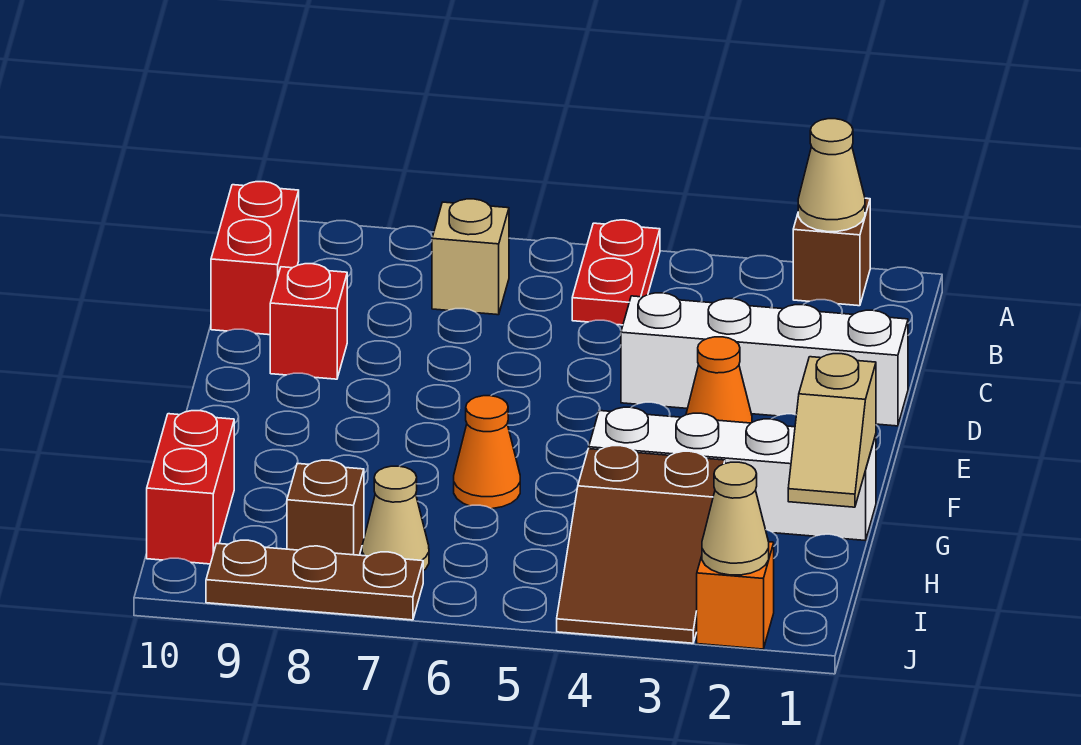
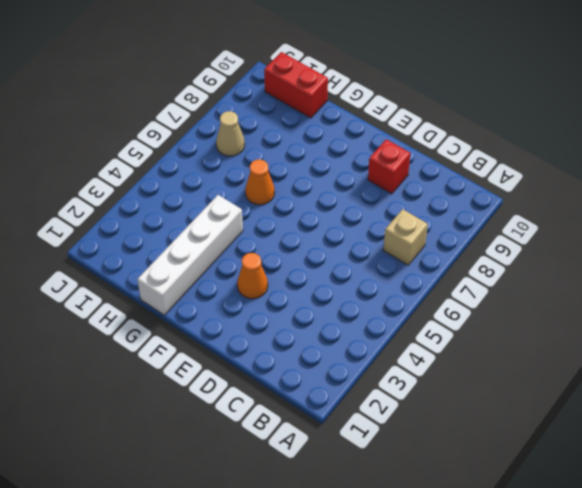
none -> brown brick A2 level 1
none -> red plate A5:B5 level 1
none -> red brick B10:C10 level 1

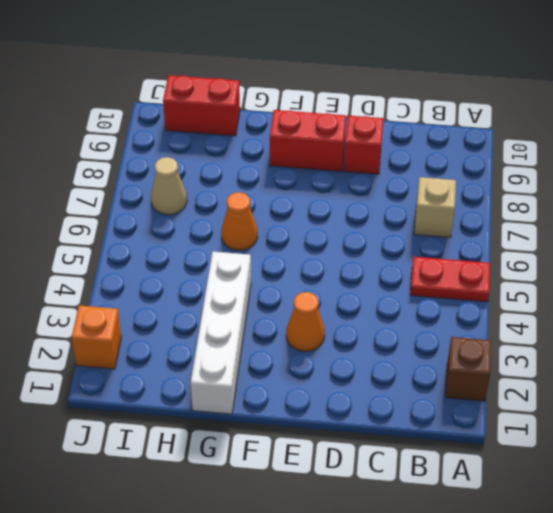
red brick E9:F9 level 1 -> red brick B10:C10 level 1
none -> white brick D1:D4 level 1
none -> brown slope H3:J4 level 1 top H
none -> brown brick I8 level 1

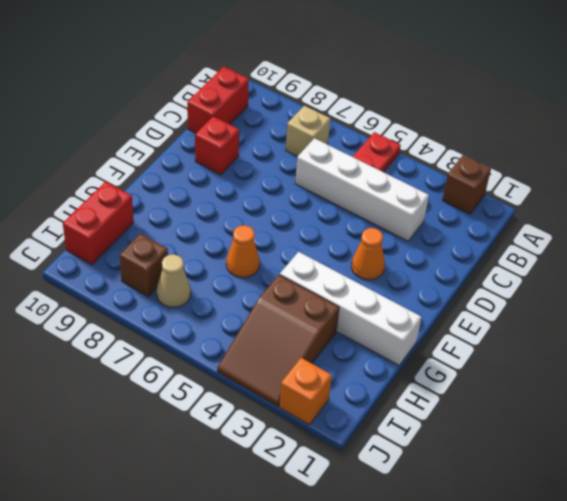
white brick C3:C6 level 1 -> white brick D1:D4 level 1
none -> brown plate J7:J9 level 1
none -> tan cone A2 level 2
none -> tan slope G1:H1 level 2 top G

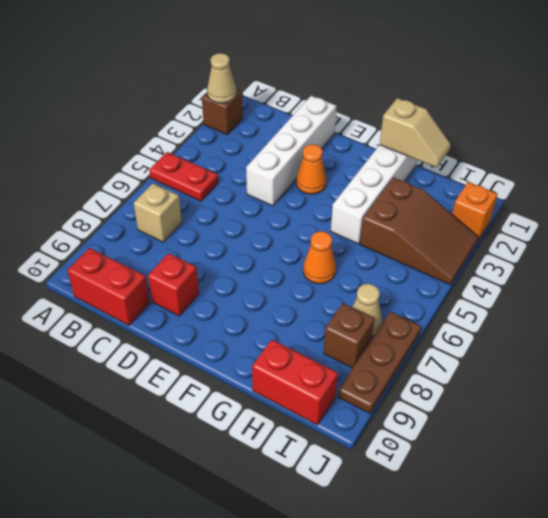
none -> tan cone J2 level 2

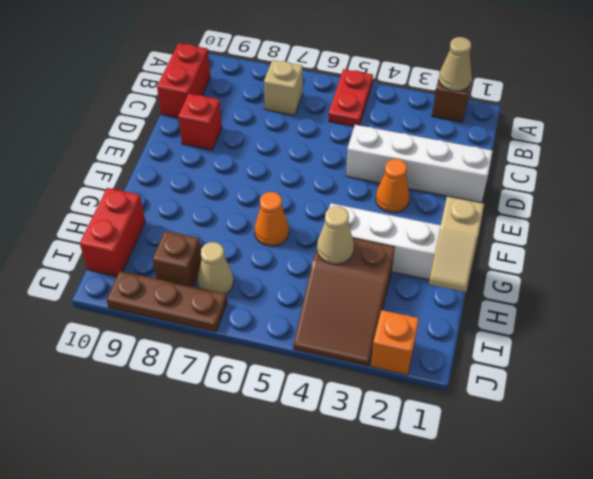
tan cone H4 level 2 -> tan cone J2 level 2

